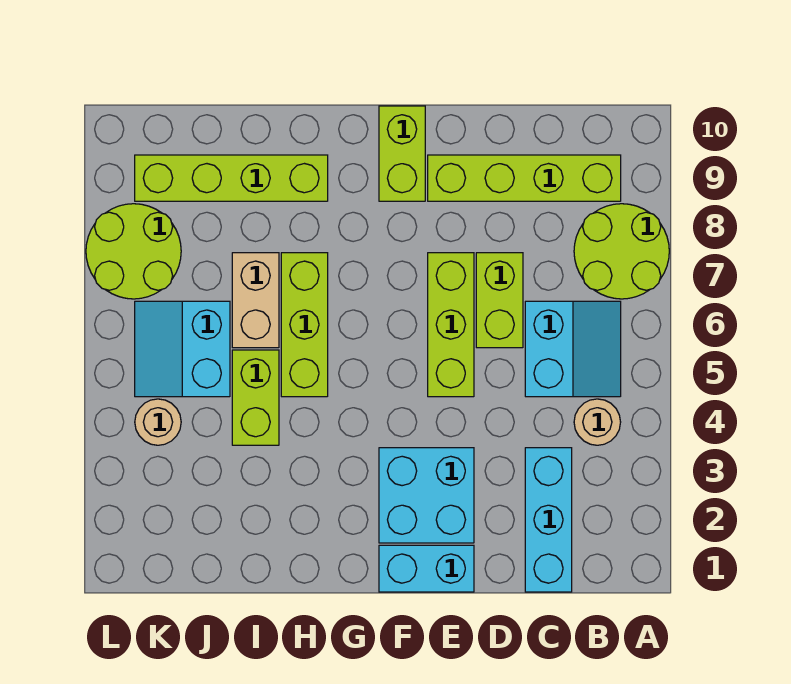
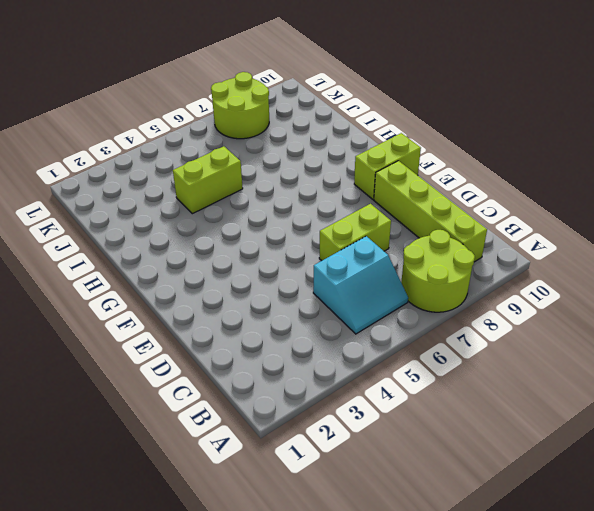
none -> tan round brick B4 level 1
none -> cyan brick C1:C3 level 1
none -> cyan brick E1:F1 level 1

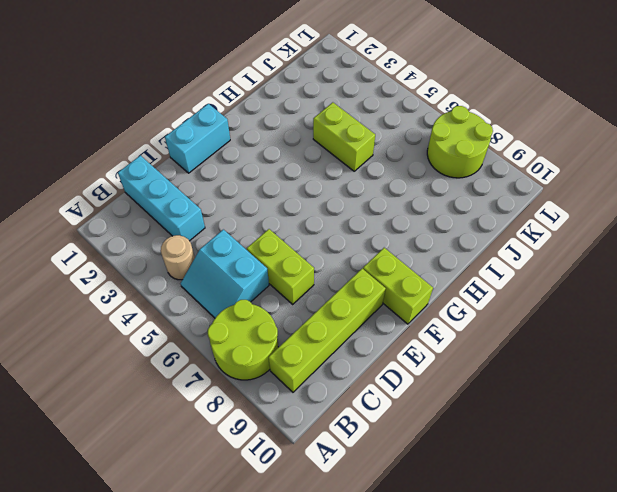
none -> cyan brick E2:F3 level 1
none -> lime brick E5:E7 level 1
none -> lime brick H5:H7 level 1

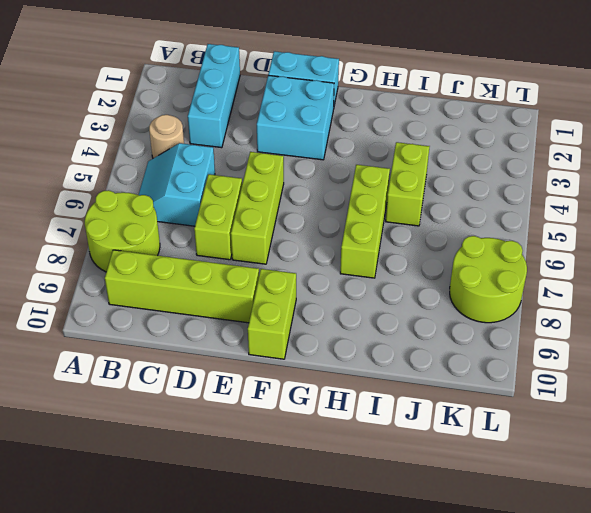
none -> lime brick H9:K9 level 1
none -> tan brick I6:I7 level 1
none -> cyan slope J5:K6 level 1 top J

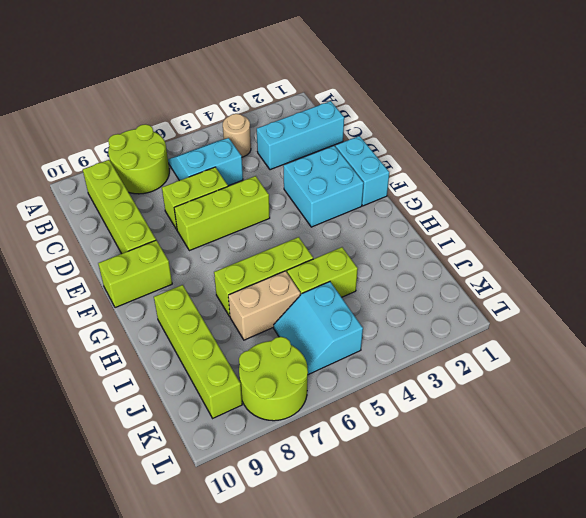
cyan slope J5:K6 level 1 top 5 -> cyan slope J5:K6 level 1 top J
none -> tan round brick K4 level 1

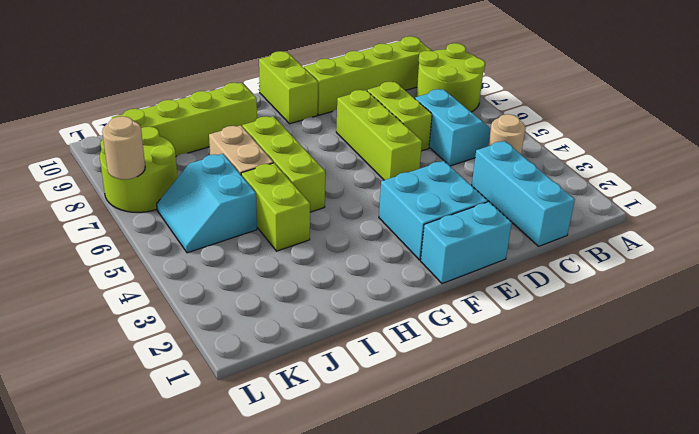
tan round brick L7 level 2 -> tan round brick K4 level 1

